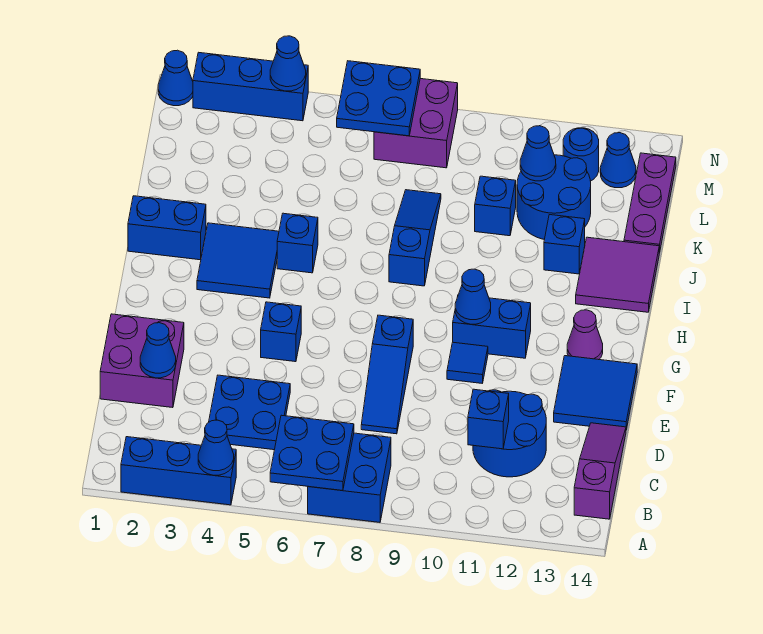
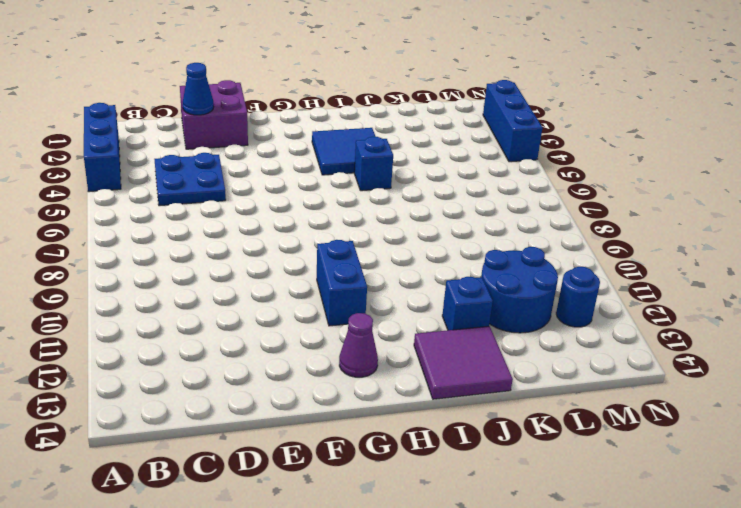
none -> blue brick A7:B8 level 1
none -> purple slope B14:D14 level 1 top B
none -> blue round brick C11:D12 level 1
none -> blue slope D8:F8 level 1 top F

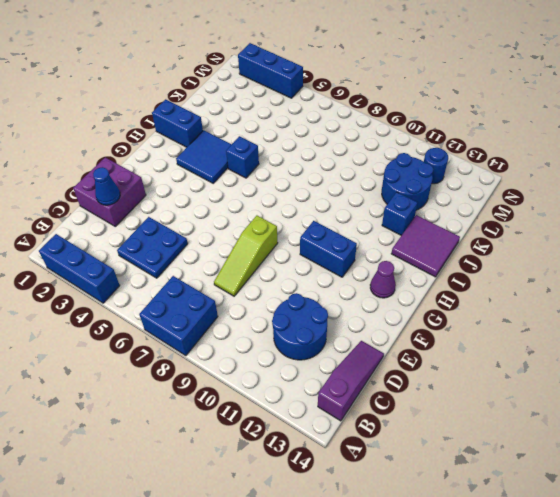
lime slope D8:F8 level 1 top F -> blue slope D8:F8 level 1 top F
none -> blue tile E13:F14 level 1
none -> blue brick F5 level 1
none -> blue tile F10 level 1
none -> blue slope I8:K8 level 1 top I

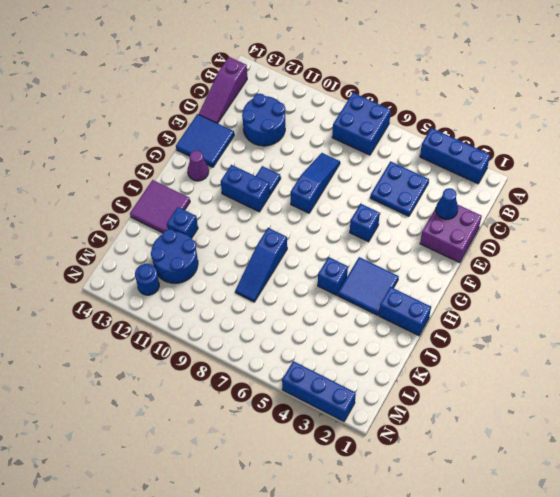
none -> blue brick K10 level 1
none -> purple plate K14:M14 level 1
none -> purple brick M7:N8 level 1
none -> blue cone M13 level 1

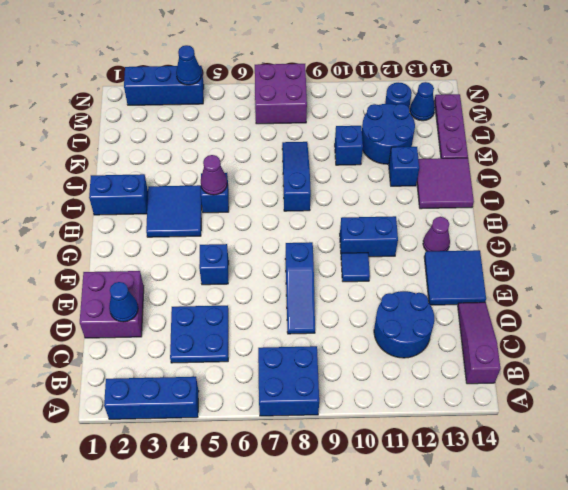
purple cone I5 level 2 -> none
none -> blue cone N1 level 1
none -> blue cone A4 level 2
none -> blue plate A6:B7 level 2
none -> blue brick C11 level 2

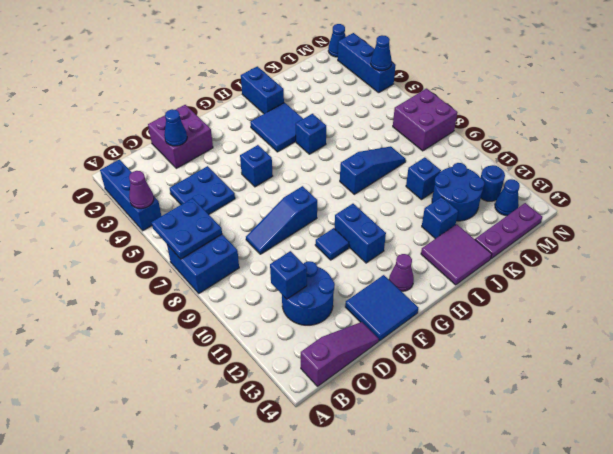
purple cone A4 level 2 -> blue cone A4 level 2
none -> blue cone G10 level 2
none -> blue cone L11 level 2
none -> blue plate M6:N7 level 2

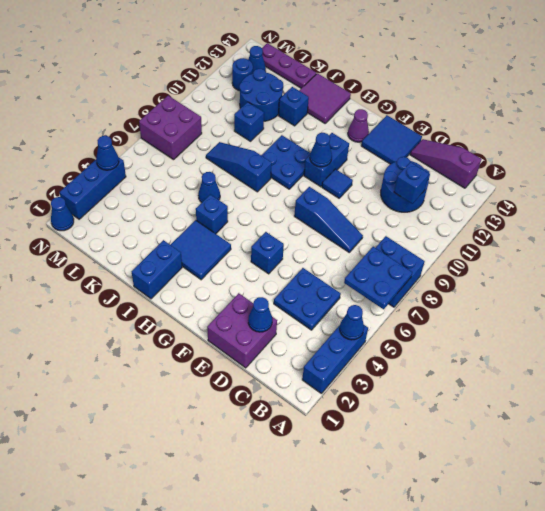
blue plate H9:I10 level 1 -> blue plate M6:N7 level 2
blue cone J6 level 1 -> blue cone L11 level 2

